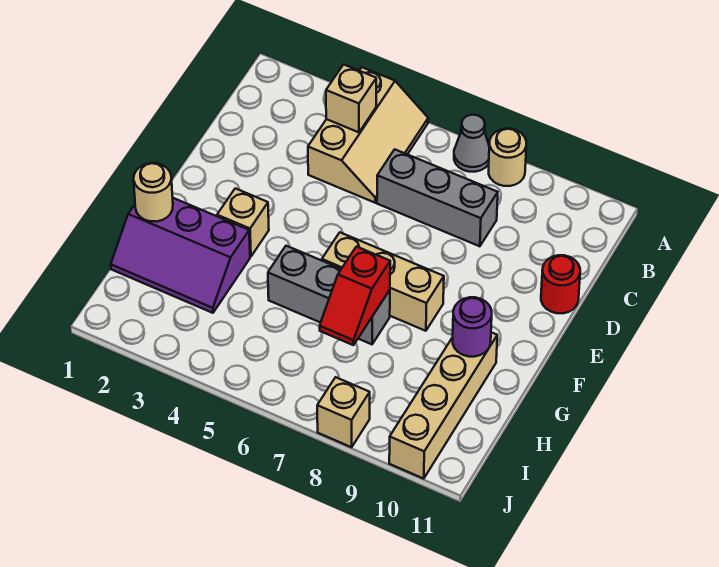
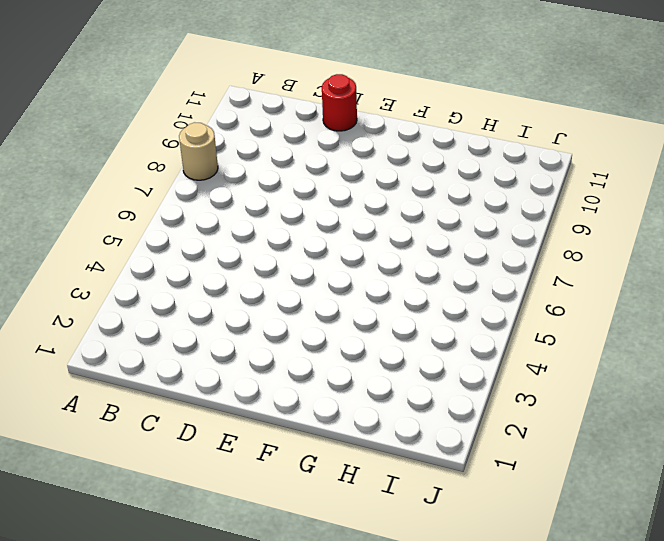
none -> tan slope A4:C5 level 1 top 4
none -> grey cone A7 level 1
none -> grey brick C6:C8 level 1

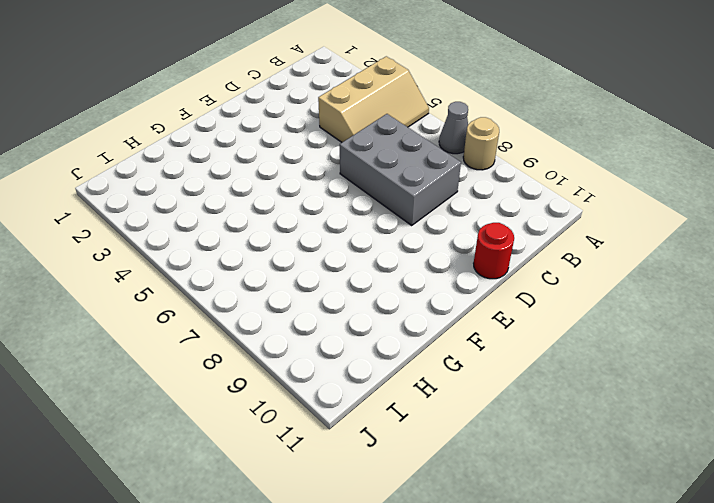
grey brick C6:D8 level 1 -> grey brick C6:C8 level 1
none -> tan brick F3 level 1
none -> tan brick F6:F8 level 1
none -> purple slope G1:H3 level 1 top G

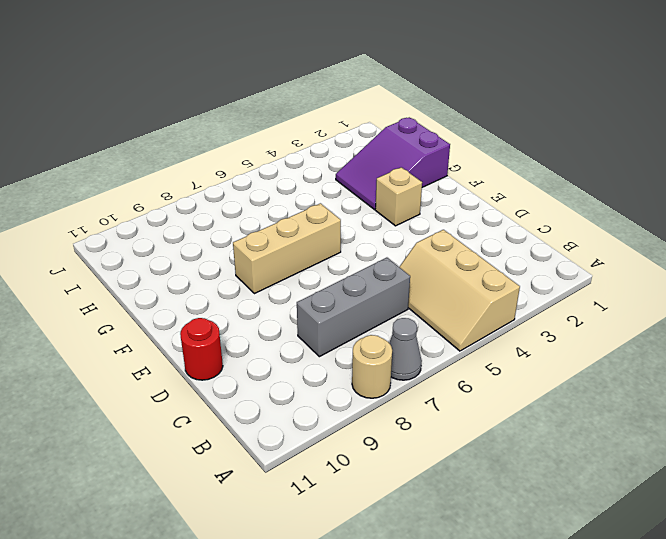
purple slope G1:H3 level 1 top 1 -> purple slope G1:H3 level 1 top G
none -> grey brick G5:G7 level 1
none -> tan brick G10:J10 level 1
none -> tan brick J8 level 1

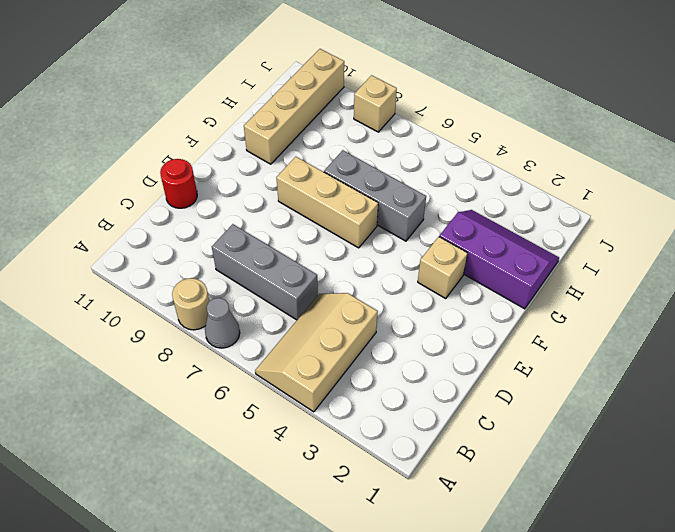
none -> tan brick B4 level 2
none -> tan round brick G1 level 2
none -> red slope G7:H7 level 2 top G

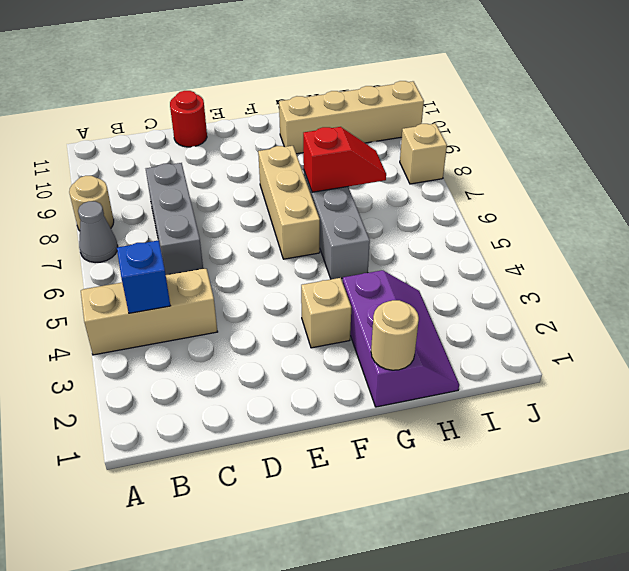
blue brick B4 level 2 -> tan brick B4 level 2
none -> purple round brick G10 level 2

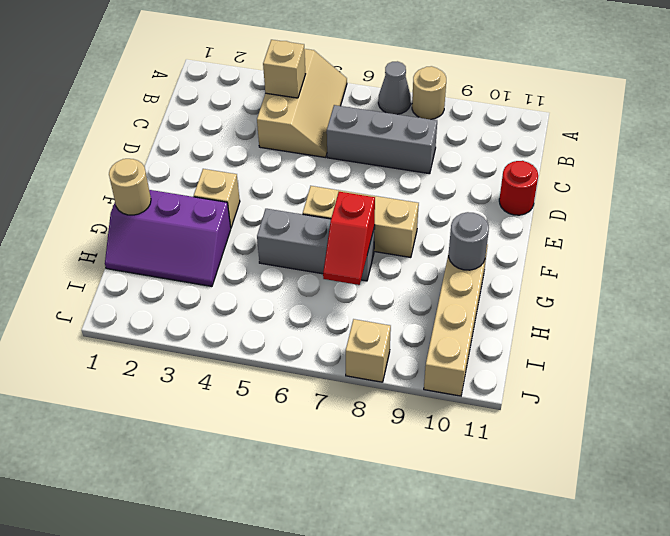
grey round brick G10 level 2 -> purple round brick G10 level 2

